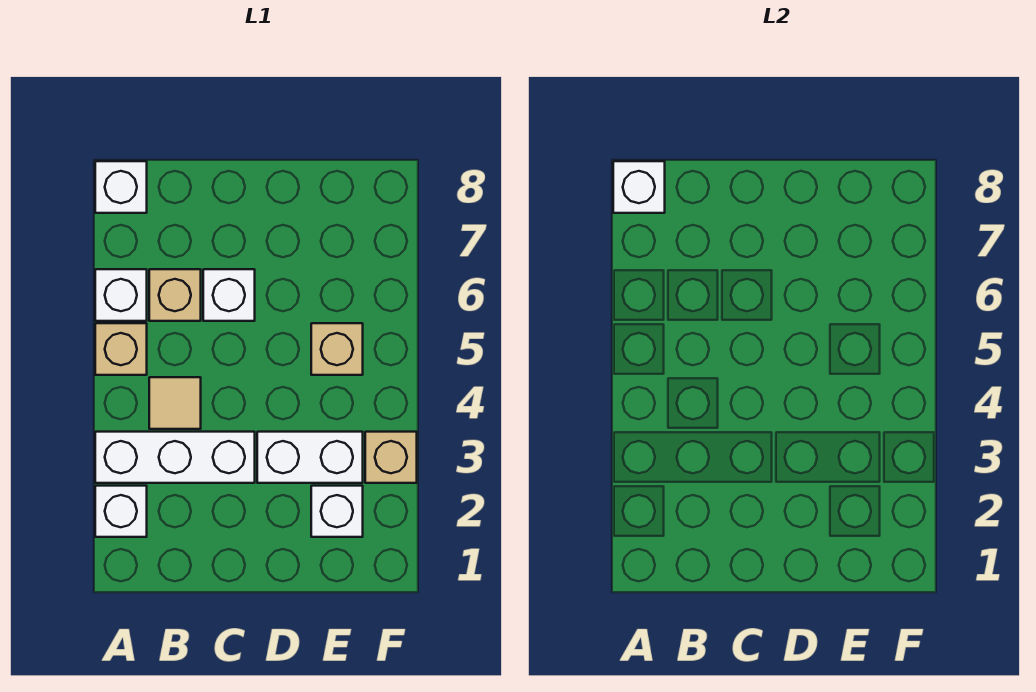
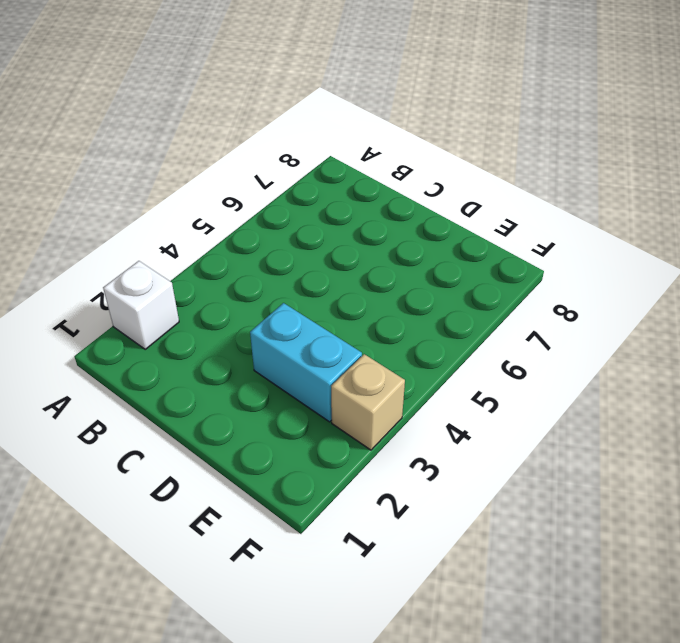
cyan brick D3:E3 level 1 -> white brick D3:E3 level 1
none -> white brick A3:C3 level 1
none -> tan brick A5 level 1
none -> white brick A6 level 1

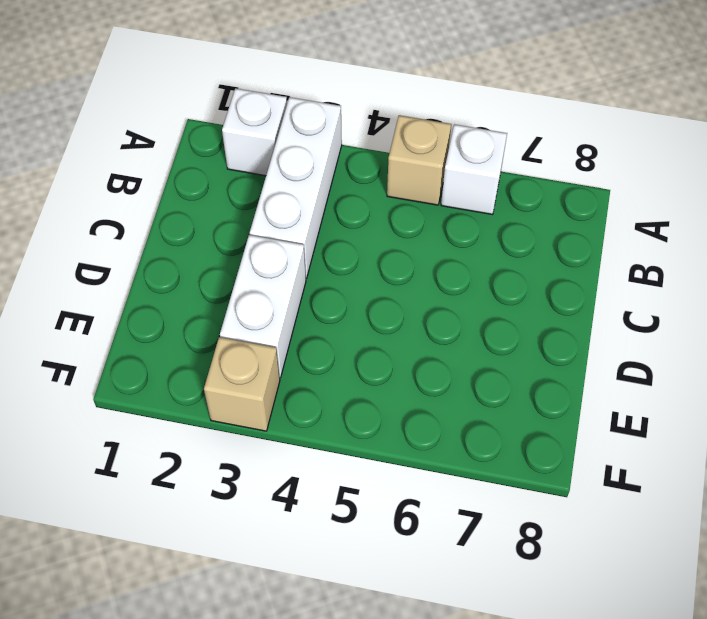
none -> white brick A8 level 1
none -> tan tile B4 level 1
none -> tan brick B6 level 1

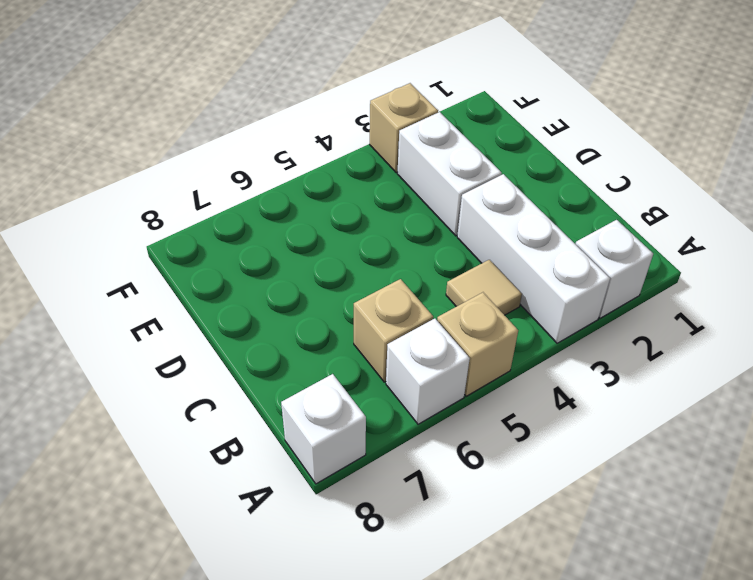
none -> white brick C6 level 1
none -> white brick E2 level 1
none -> tan brick E5 level 1

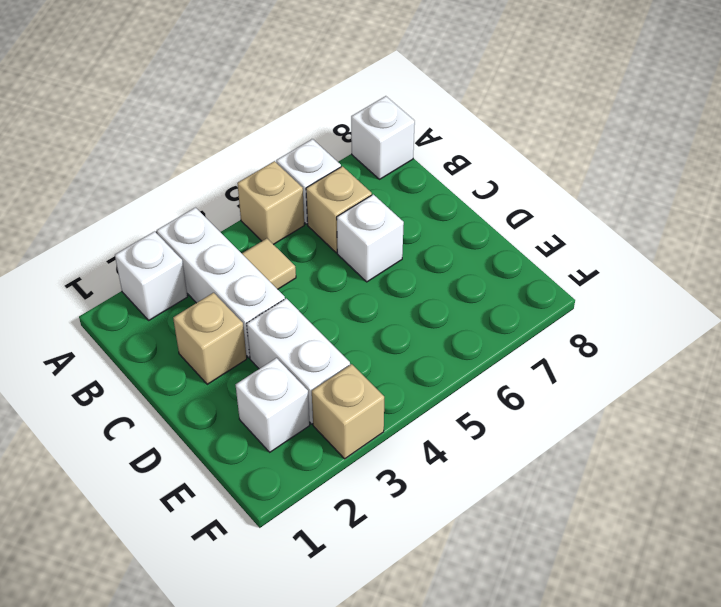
tan brick C2 level 1 -> tan brick E5 level 1
none -> white brick A8 level 2

